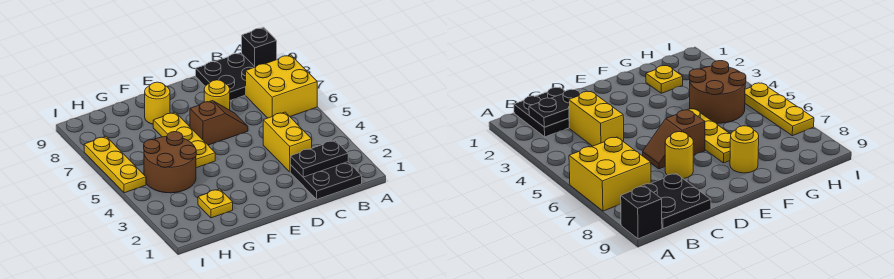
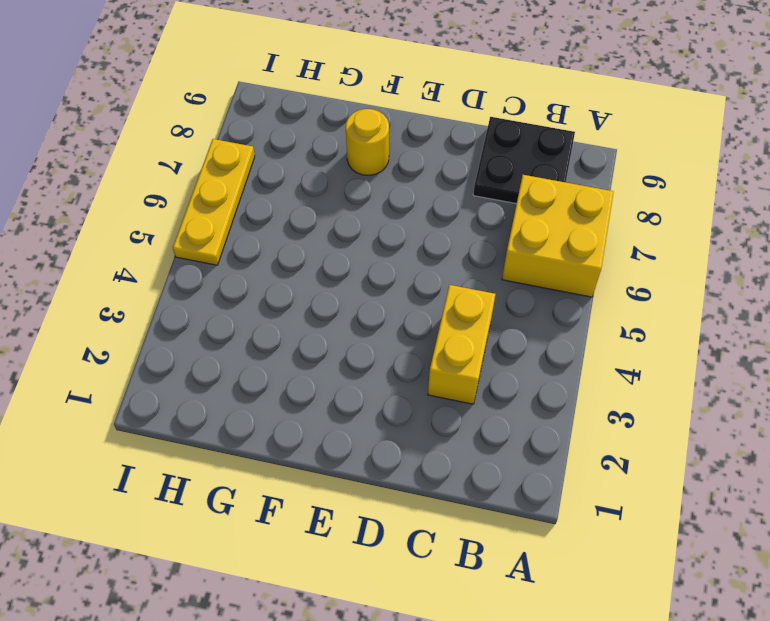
none -> black brick A9 level 1
none -> black plate B1:C2 level 1
none -> brown slope D6:E6 level 1 top E

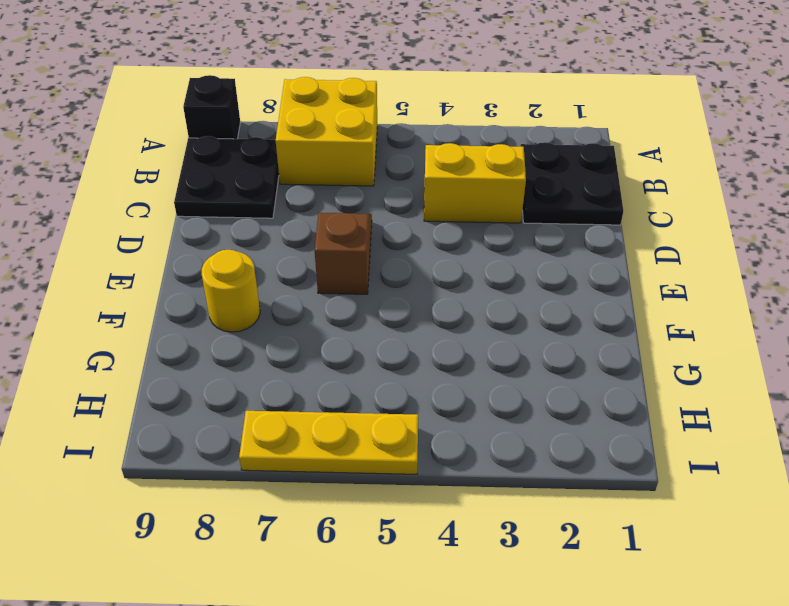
none -> yellow round brick D7 level 1
none -> yellow plate F5:F7 level 1
none -> yellow plate G2 level 1

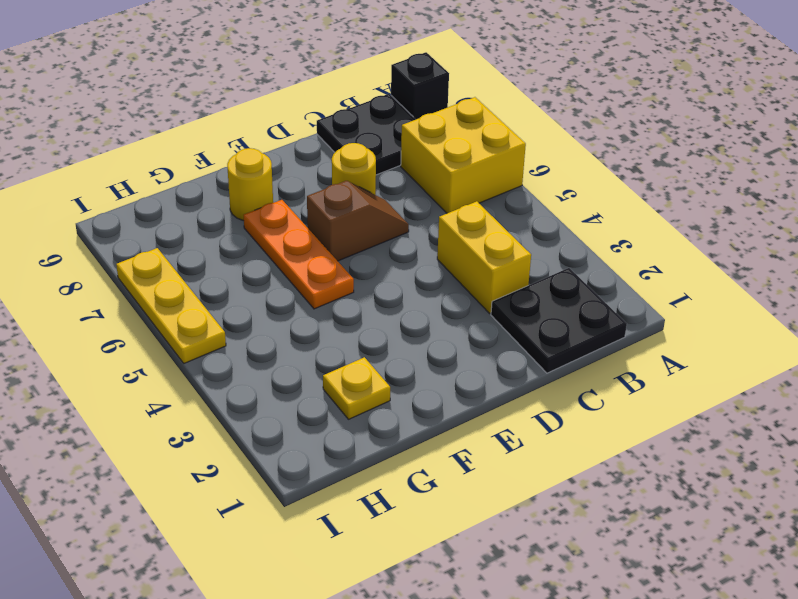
orange plate F5:F7 level 1 -> yellow plate F5:F7 level 1
none -> brown round brick G4:H5 level 1
none -> black plate B2:C2 level 2

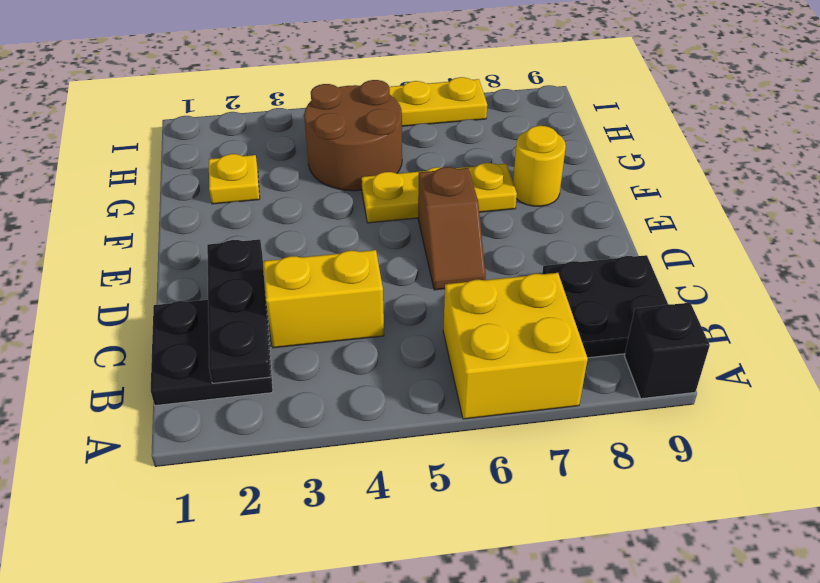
black plate B2:D2 level 2 -> black plate B2:C2 level 2
none -> yellow round brick D7 level 1

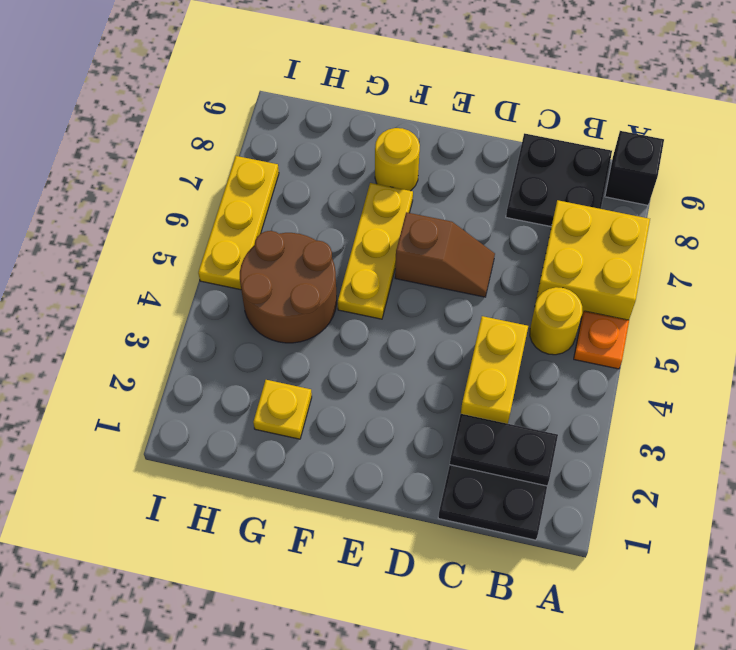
orange plate A5 level 1 -> none
yellow round brick B5 level 1 -> yellow round brick D7 level 1

